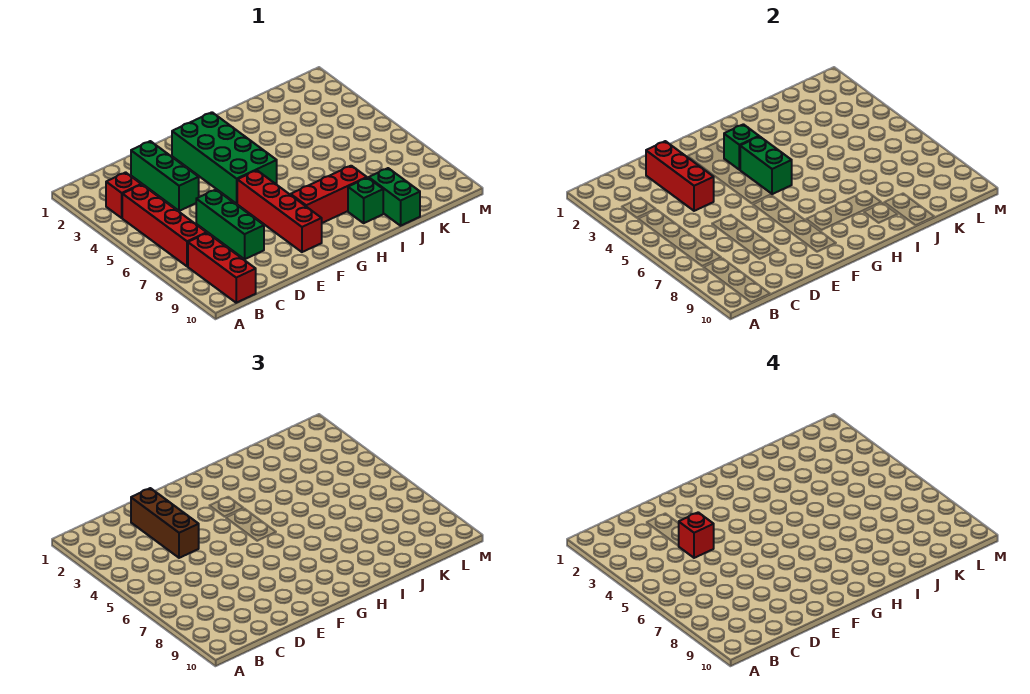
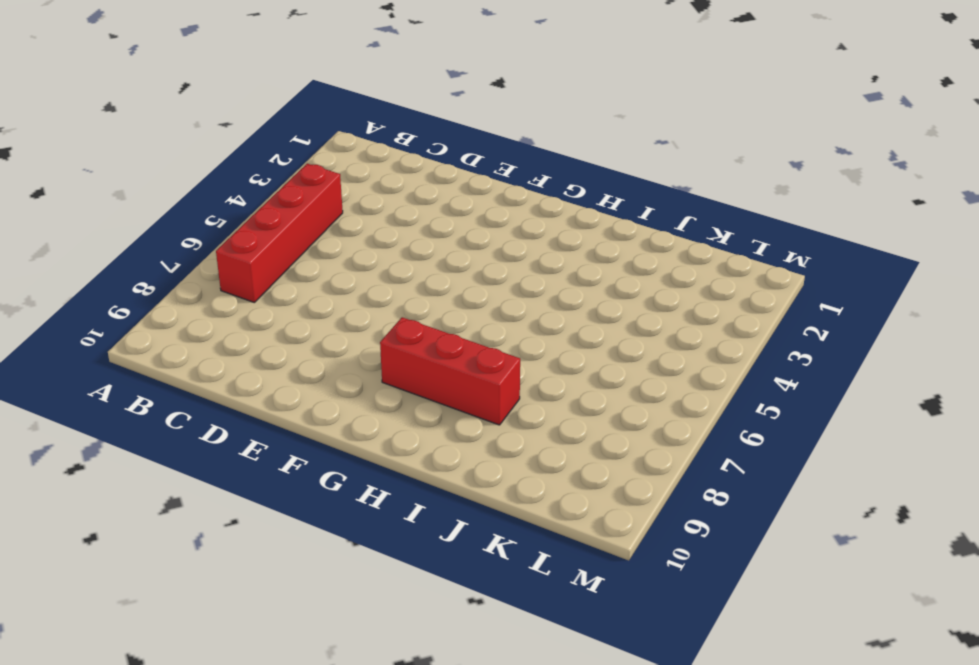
none -> red brick B3 level 1
none -> red brick B8:B10 level 1
none -> green brick D2:D4 level 1

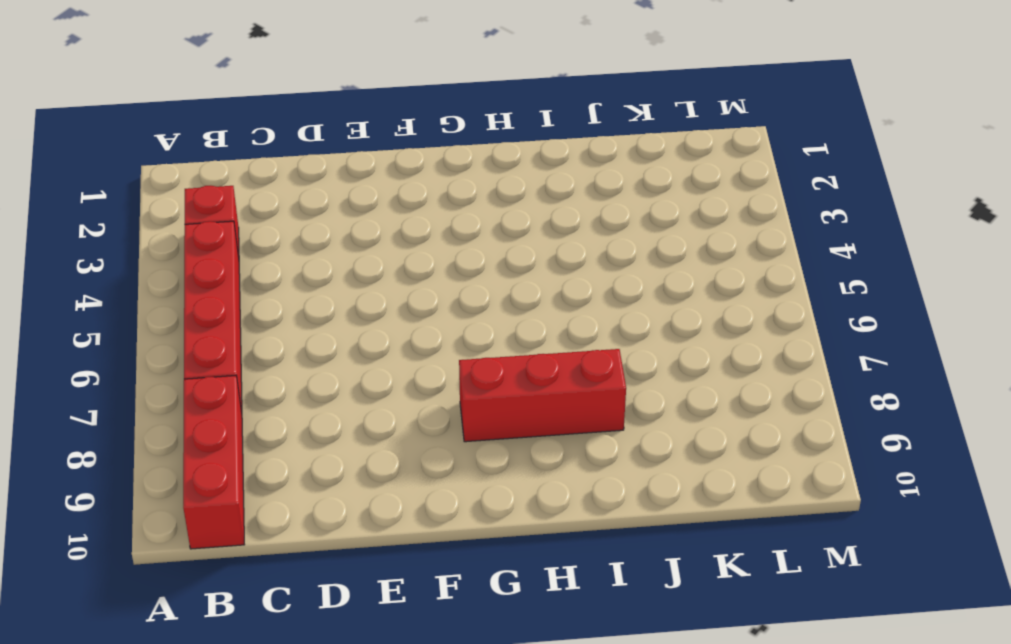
none -> green brick D2:D4 level 1
none -> green brick D6:D8 level 1
none -> green brick F2:G5 level 1

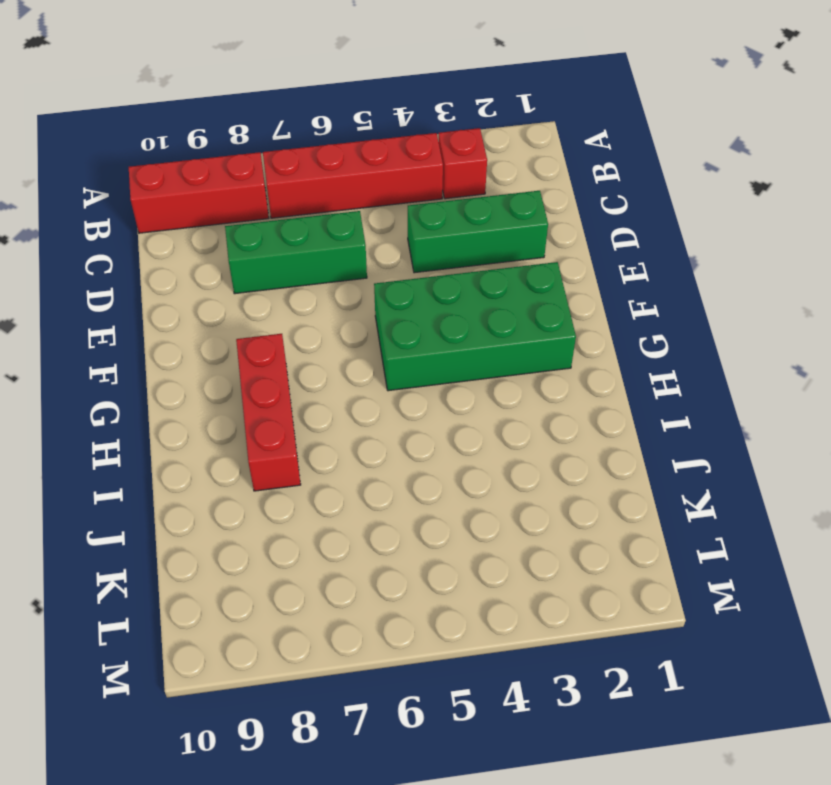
none -> red brick F6:F9 level 1
none -> green brick I9 level 1
none -> green brick J9:J10 level 1

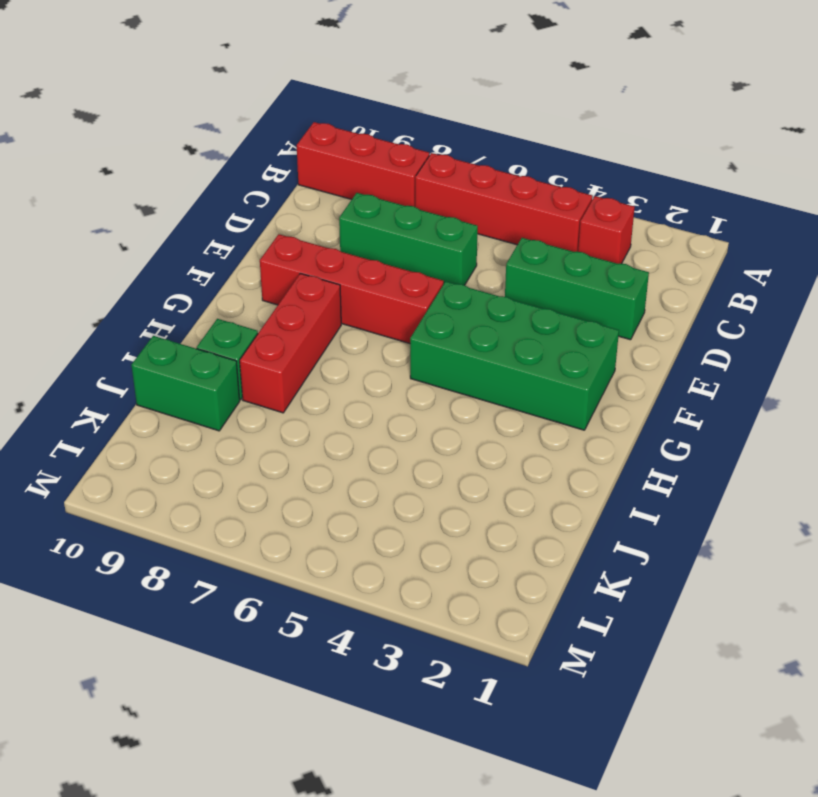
none -> red brick D2:D4 level 2
none -> green brick G3 level 2
none -> green brick G4:G5 level 2

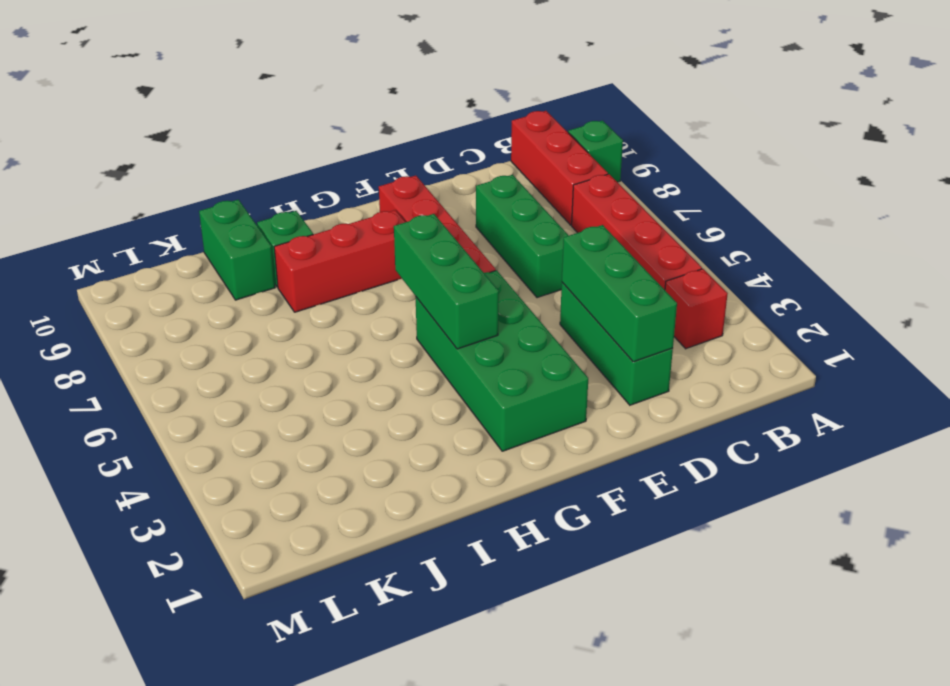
green brick A9 level 1 -> green brick G3 level 2
green brick D2:D4 level 2 -> red brick D2:D4 level 2
green brick G4:G6 level 2 -> green brick G4:G5 level 2
none -> brown brick D2:D4 level 3
none -> red brick D4 level 4

